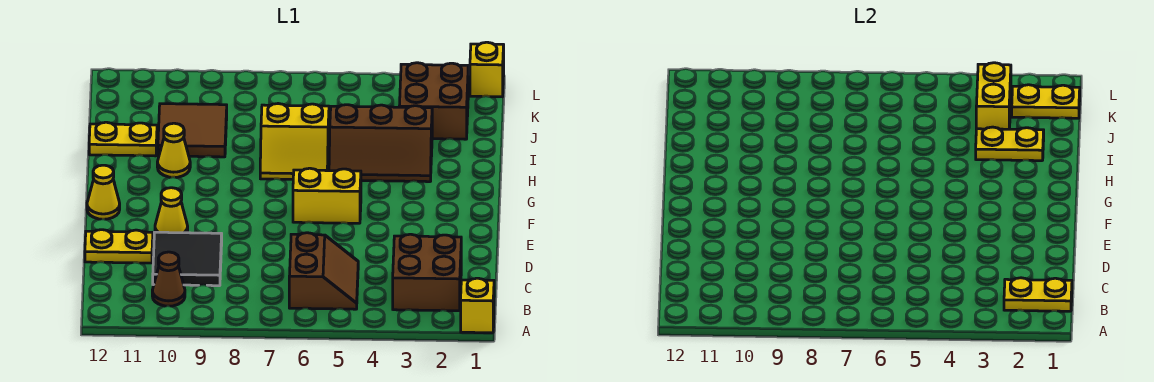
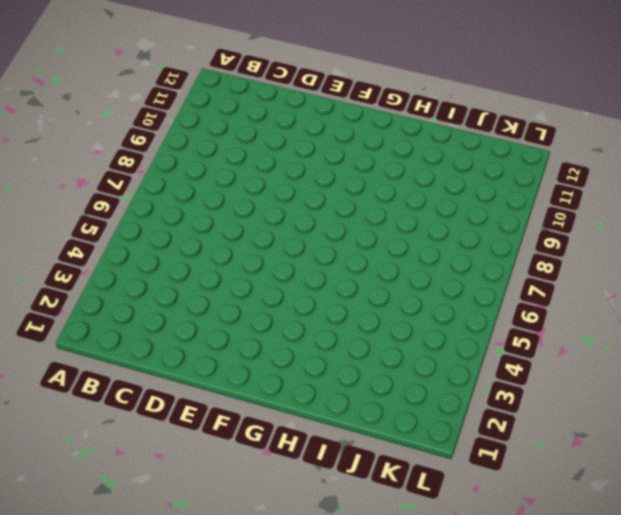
none -> yellow brick A1 level 1
none -> brown brick B2:C3 level 1
none -> brown slope B5:C6 level 1 top 6

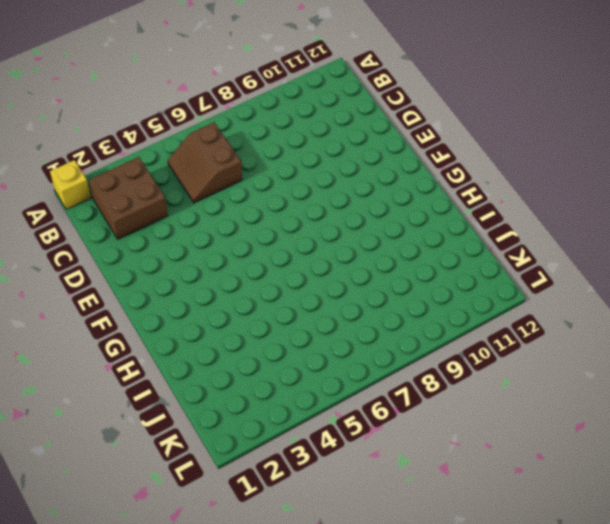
none -> brown cone B10 level 1
none -> black tile C9:D10 level 1
none -> yellow plate D11:D12 level 1

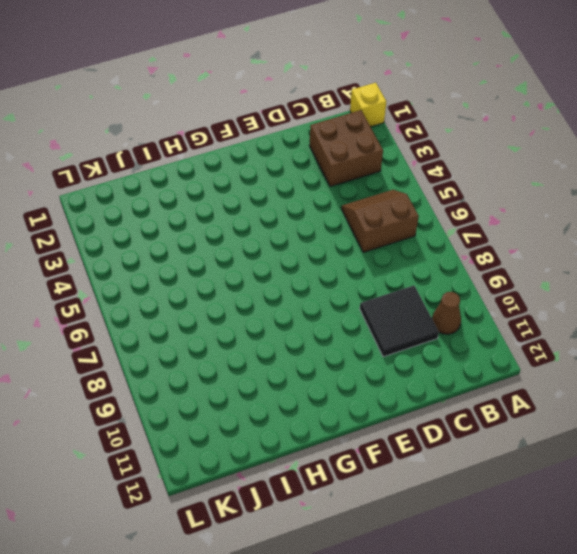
none -> yellow plate D11:D12 level 1
none -> yellow cone E10 level 1
none -> yellow brick F5:F6 level 1

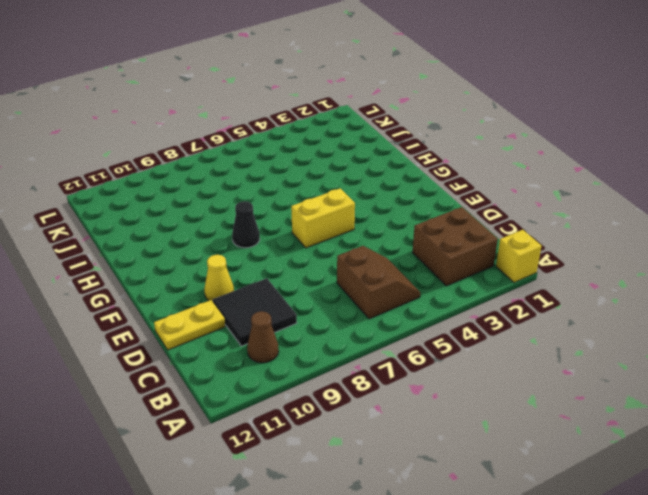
black cone G8 level 1 -> none
none -> yellow cone F12 level 1
none -> brown slope H3:I5 level 1 top I
none -> yellow slope H6:I7 level 1 top I

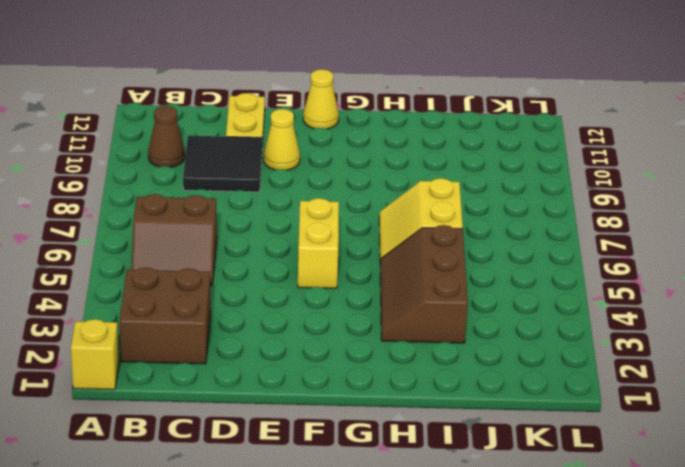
none -> yellow cone H10 level 1
none -> brown tile I9:J10 level 1
none -> yellow plate I11:I12 level 1

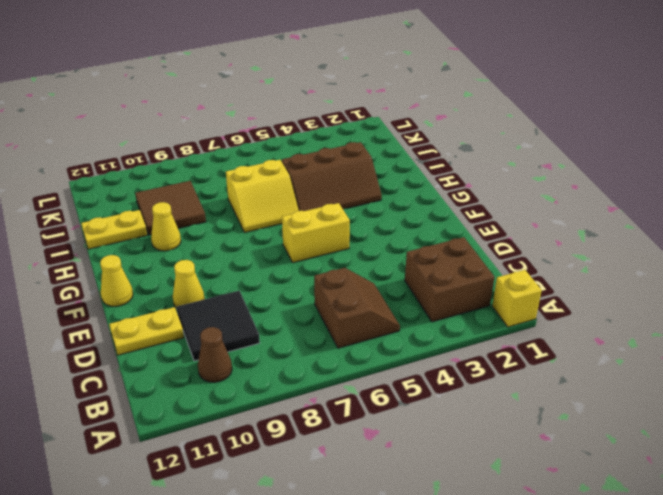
none -> brown brick J2:K3 level 1
none -> yellow brick L1 level 1
none -> yellow plate B1:B2 level 2

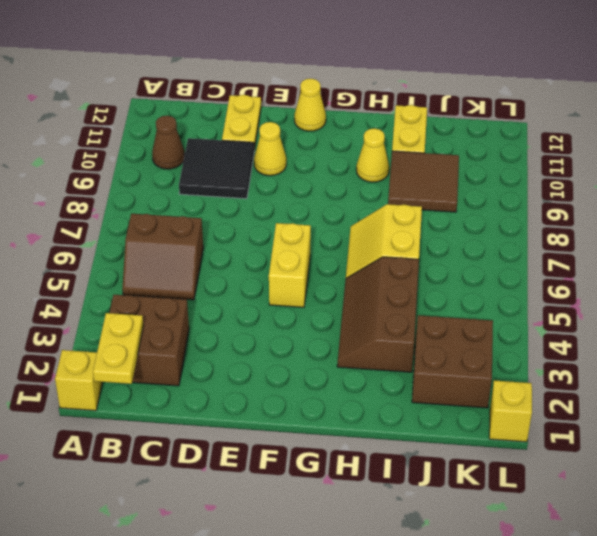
none -> yellow plate I2:I3 level 2
none -> yellow brick J3:K3 level 2
none -> yellow plate K1:K2 level 2

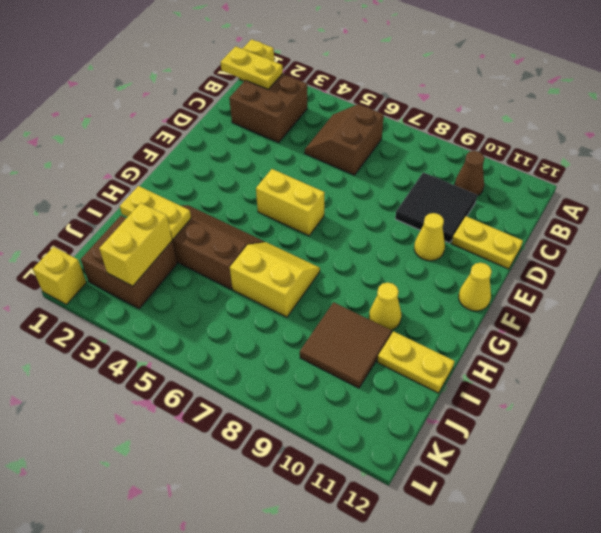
none -> yellow plate K1:K2 level 2

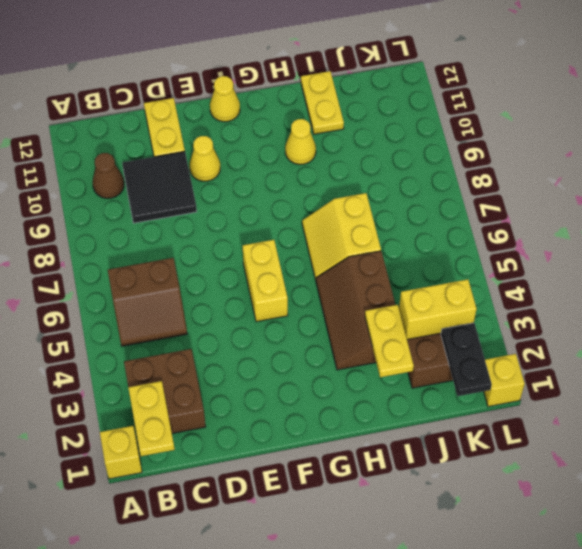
black plate K1:K2 level 2 -> yellow plate K1:K2 level 2
none -> brown tile I9:J10 level 1

